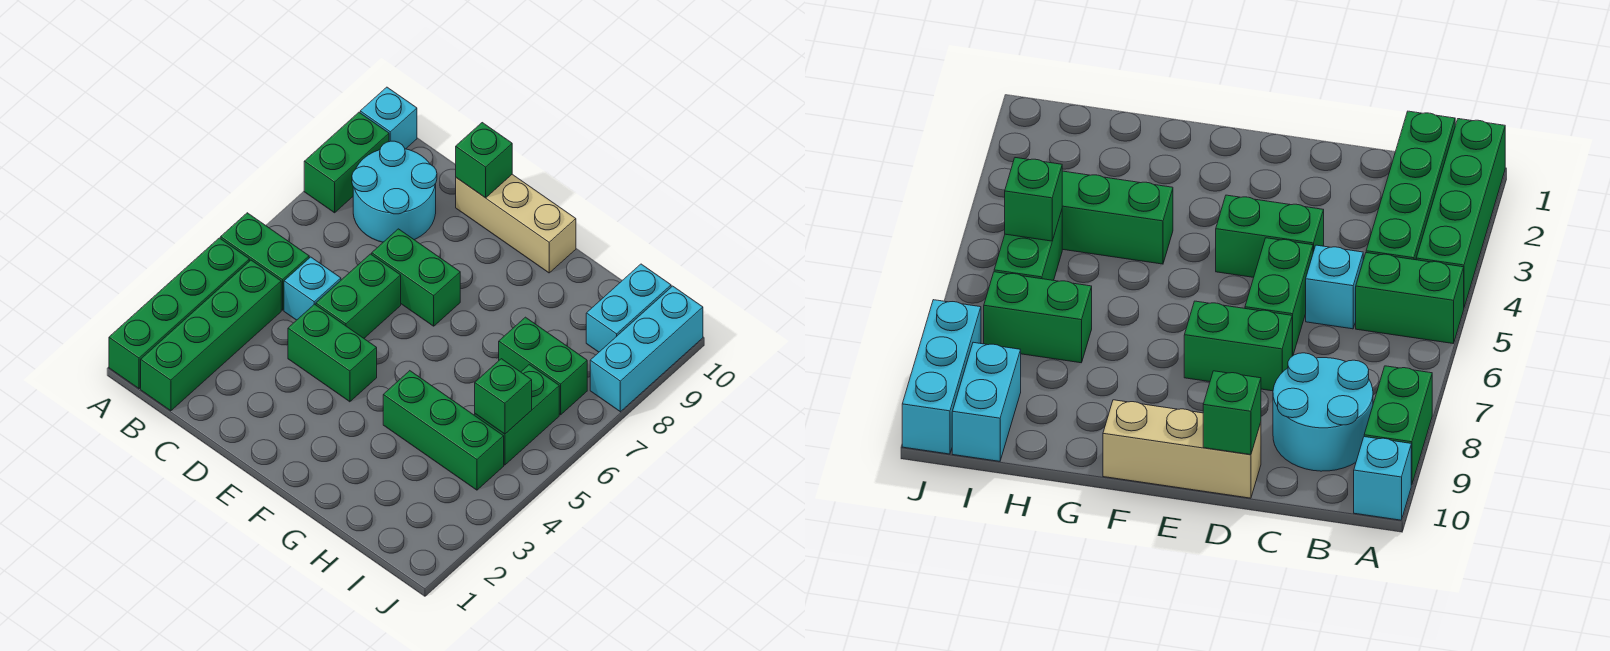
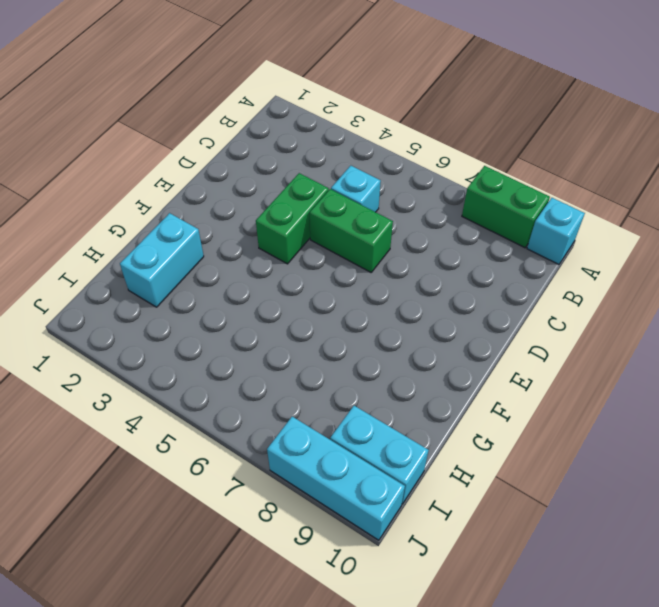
cyan brick G2:H2 level 1 -> none
none -> green brick A1:A4 level 1
none -> green brick A5:B5 level 1
none -> green brick B1:B4 level 1

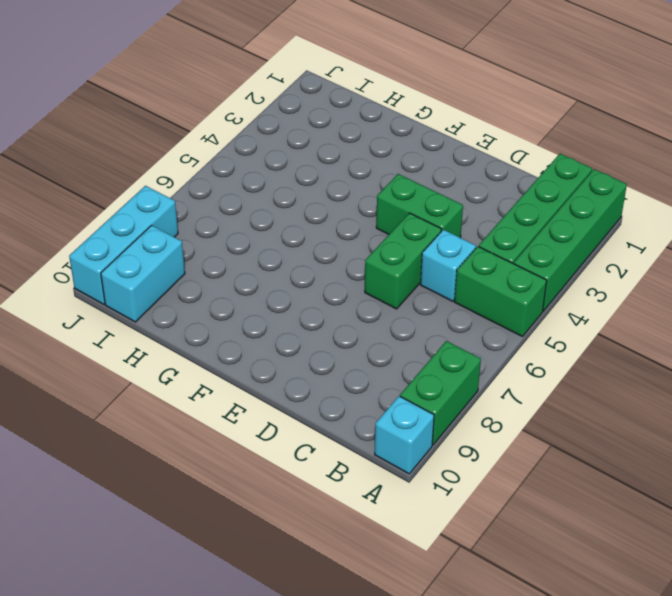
none -> cyan round brick B8:C9 level 1
none -> green brick D7:E7 level 1
none -> tan brick D10:F10 level 1

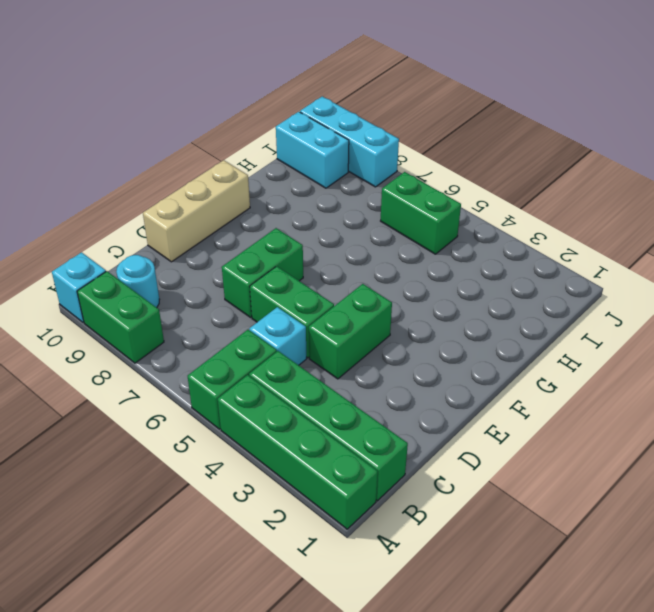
cyan round brick B9 level 1 -> cyan round brick B8:C9 level 1
none -> green brick G4:I4 level 1
none -> green brick H7:I7 level 1
none -> green brick D10 level 2

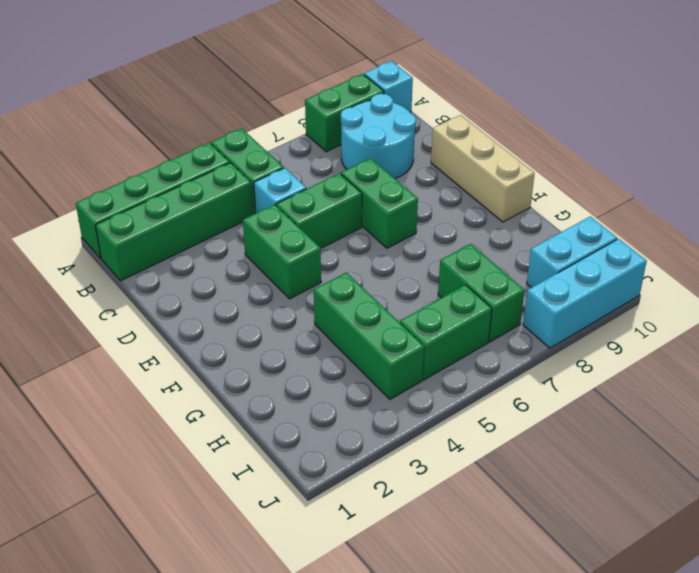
none -> green brick D10 level 2
none -> green brick I5 level 2

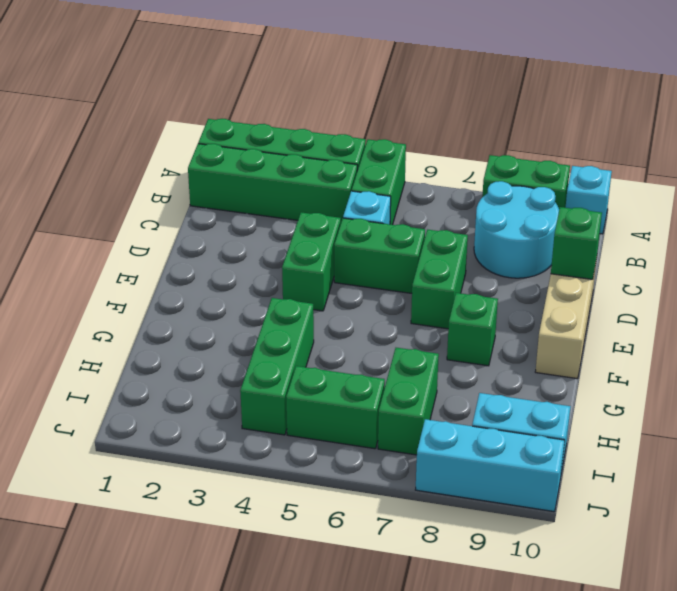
green brick F8 level 1 -> green brick I5 level 2

